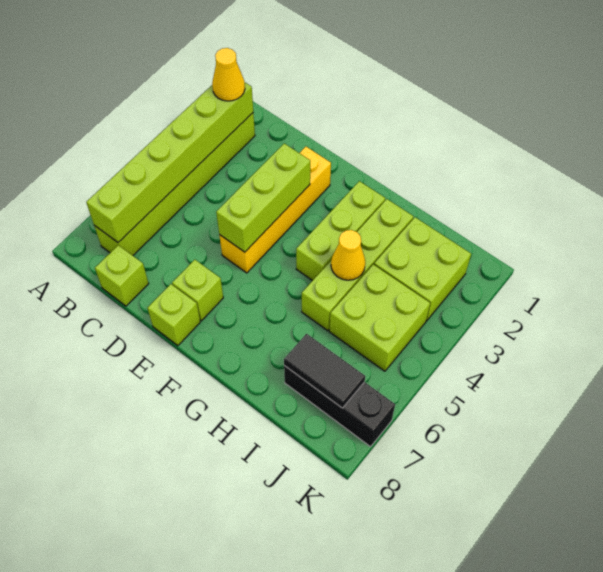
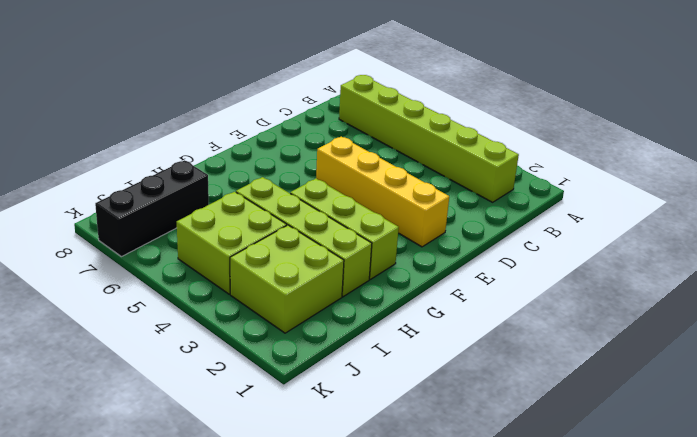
none -> lime brick C8 level 1
none -> lime brick E7 level 1
none -> lime brick E8 level 1

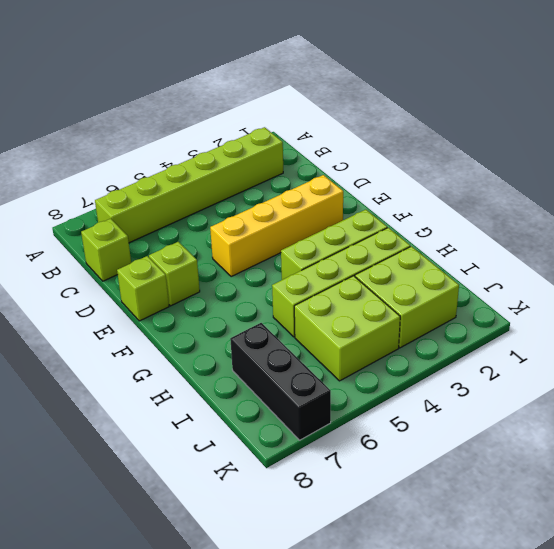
none -> lime brick B2:B7 level 2
none -> lime brick E3:E5 level 2
none -> yellow cone H4 level 2

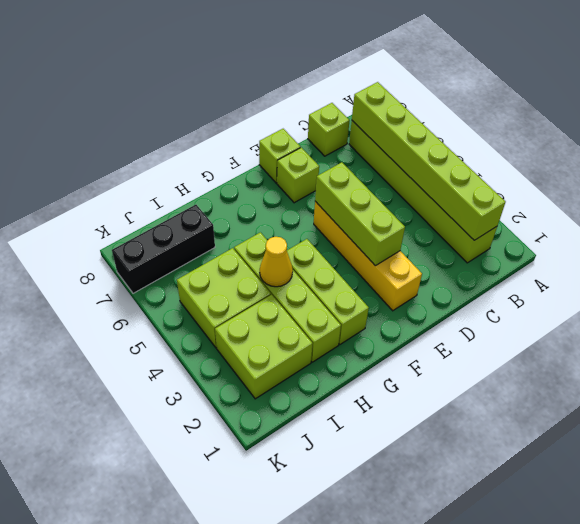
none -> black tile I7:J7 level 2
none -> yellow cone B2 level 3

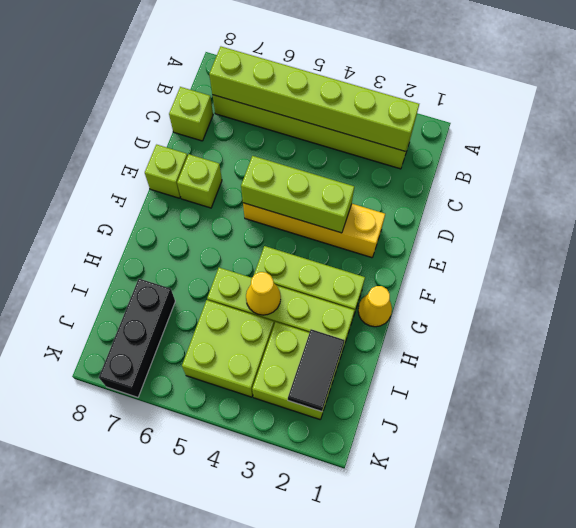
yellow cone G1 level 1 -> yellow cone B2 level 3
black tile I2:J2 level 2 -> black tile I7:J7 level 2

